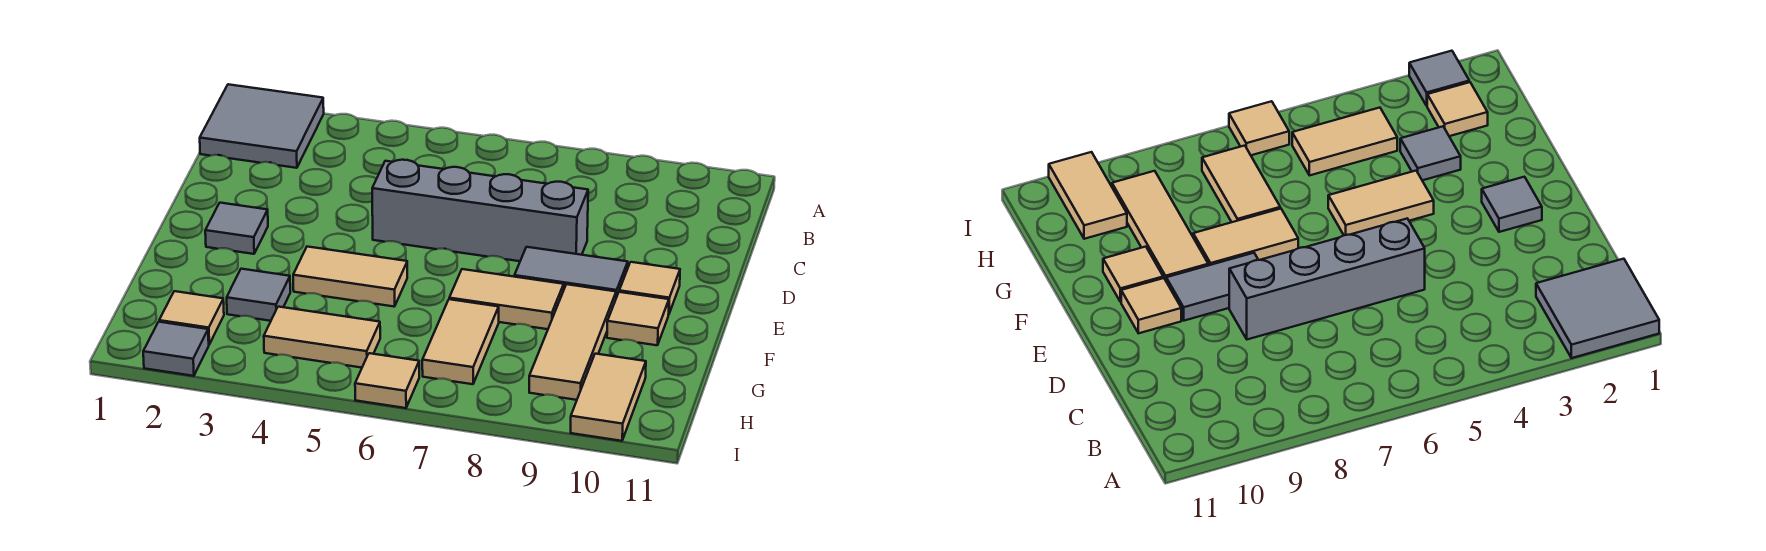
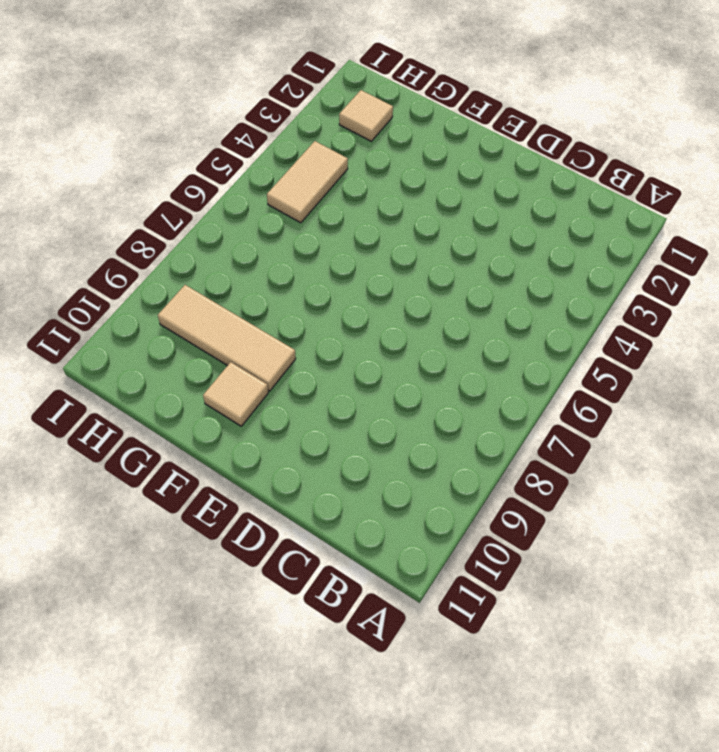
none -> grey tile A1:B2 level 1
none -> grey brick D5:D8 level 1
none -> grey tile E2 level 1

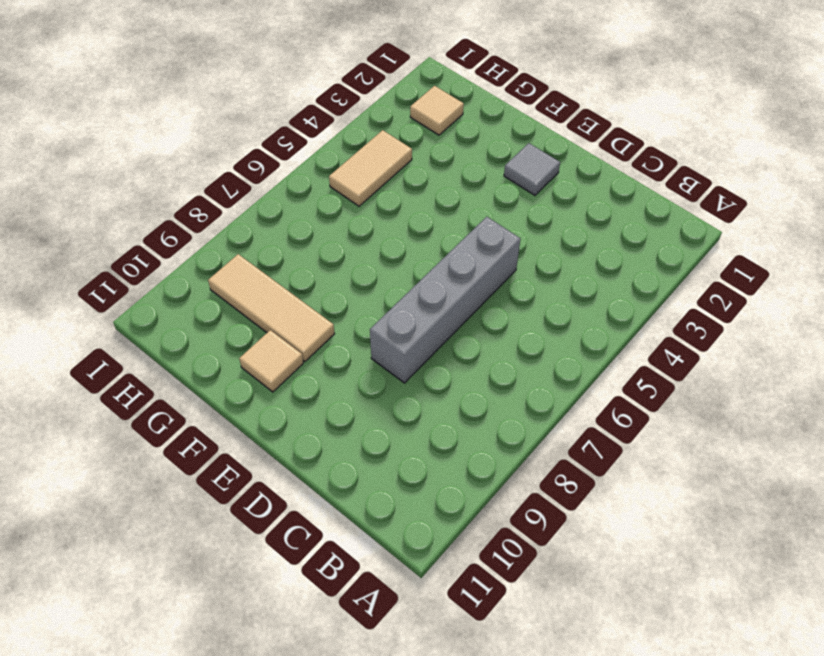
none -> grey tile A1:B2 level 1
none -> grey tile E8:E9 level 1
none -> tan tile E10 level 1

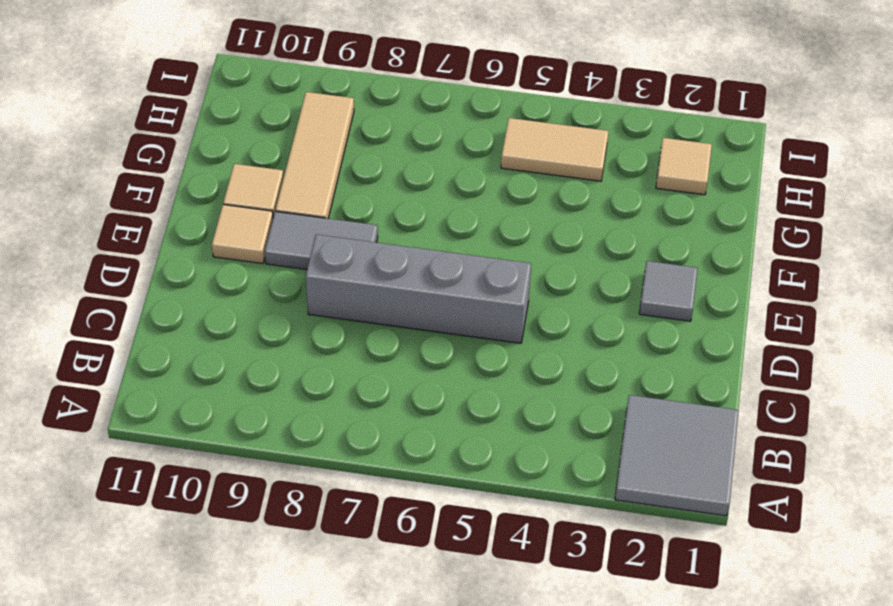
none -> tan tile F4:F5 level 1
none -> tan tile F7:F8 level 1
none -> grey tile G3 level 1

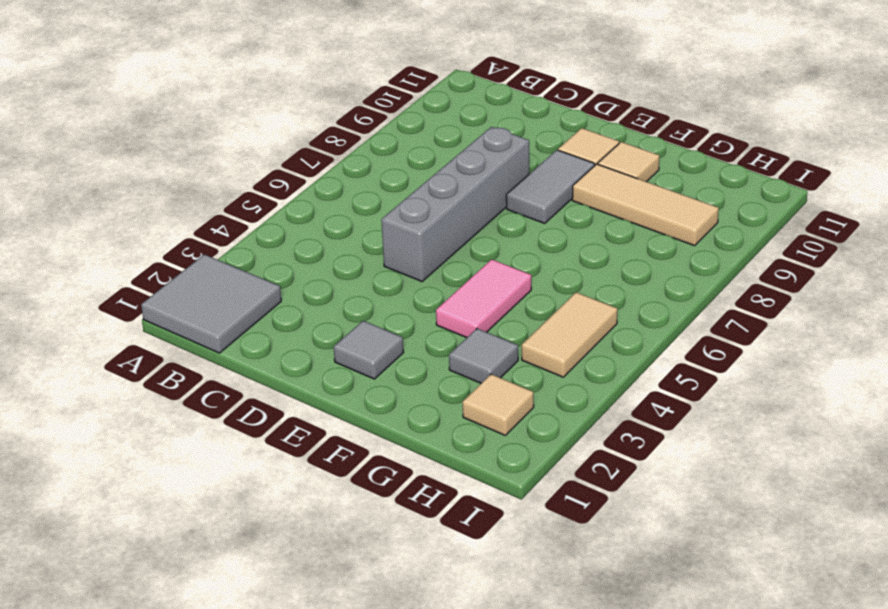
pink tile F4:F5 level 1 -> tan tile F4:F5 level 1
none -> tan tile F7:F8 level 1
none -> tan tile G7:H7 level 1
none -> tan tile H10:I10 level 1

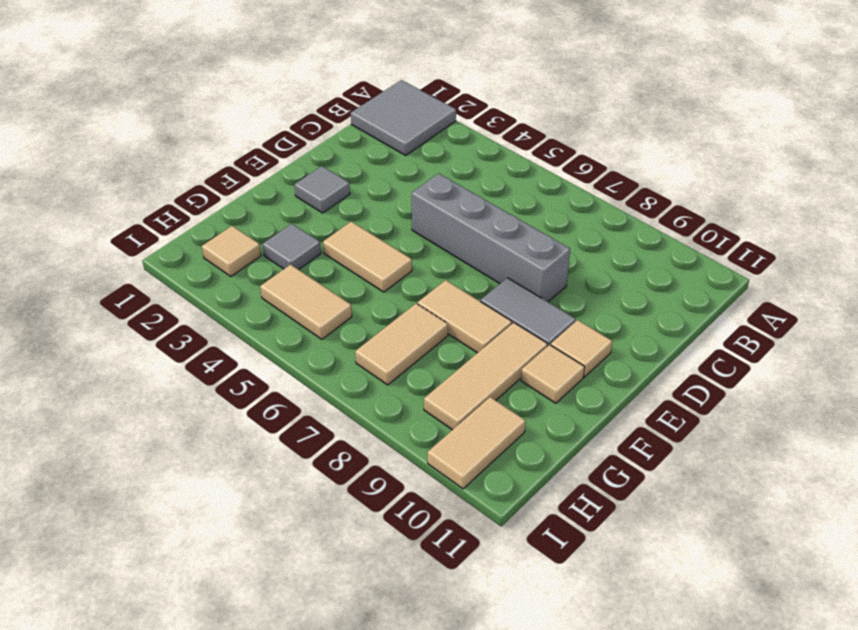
none -> grey tile I2 level 1
none -> tan tile I6 level 1

